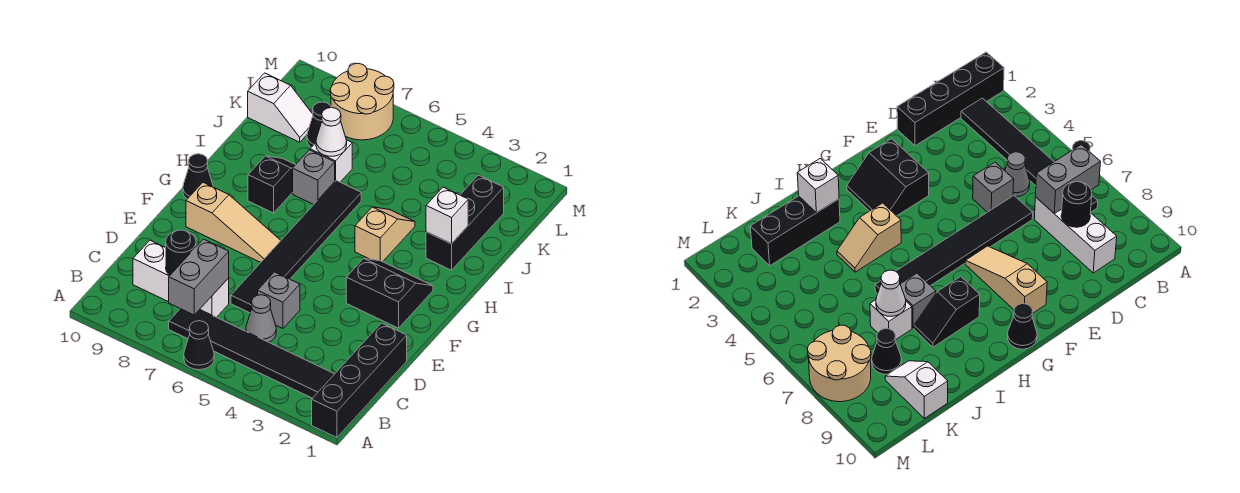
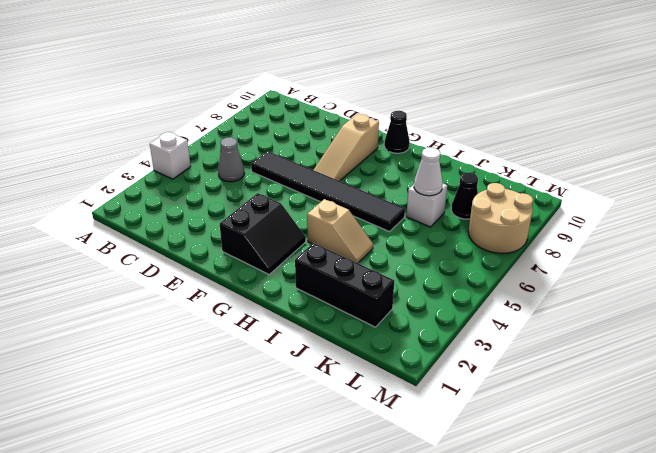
white brick A4 level 1 -> white brick I2 level 2
none -> black brick A1:D1 level 1
none -> black cone A6 level 1
none -> black tile B2:B7 level 1

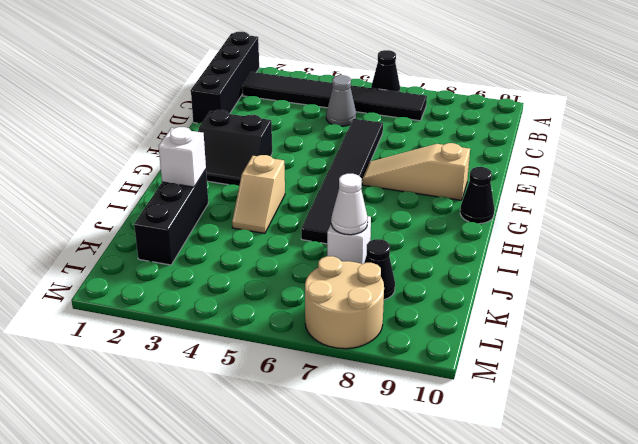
none -> white brick C7:C9 level 1
none -> grey brick D5 level 1
none -> black slope H8:I8 level 1 top H

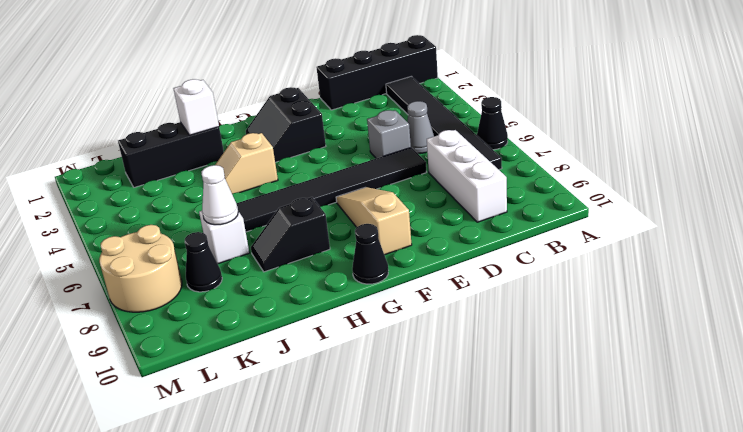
none -> grey brick I7 level 1
none -> white slope K9:K10 level 1 top 10
none -> grey brick B7:C7 level 2

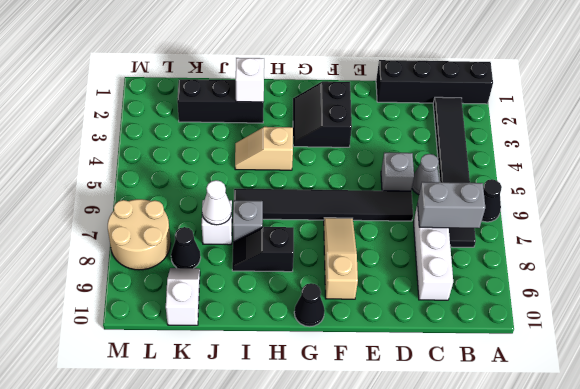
none -> black round brick C8 level 2

